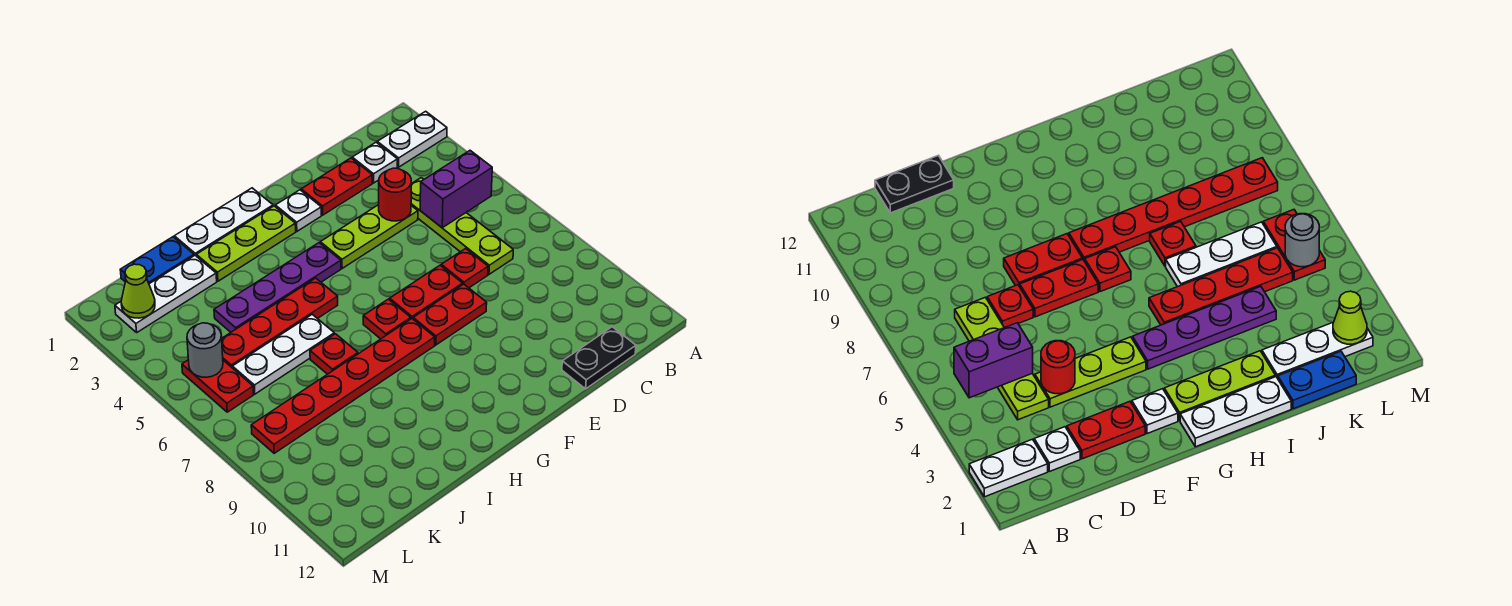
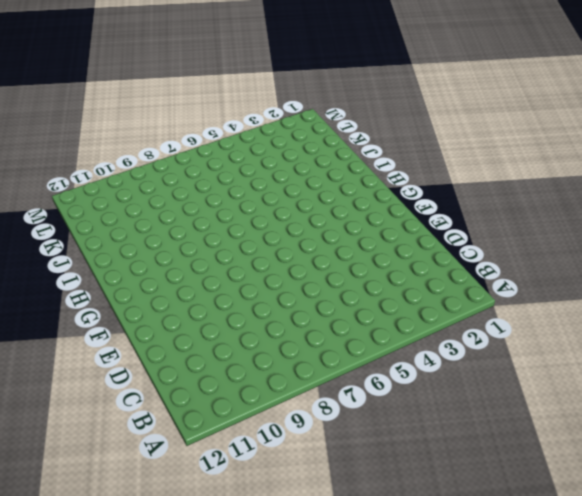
none -> white plate A2:B2 level 1
none -> white plate C2 level 1
none -> lime plate C4:C7 level 1

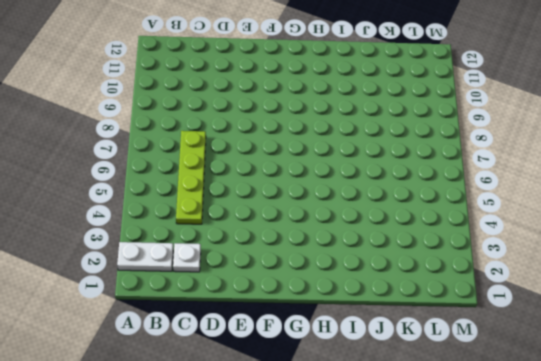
none -> black plate C12:D12 level 1
none -> red plate D2:E2 level 1
none -> lime plate D4:F4 level 1

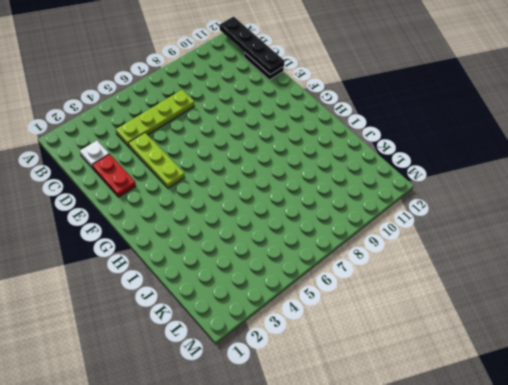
black plate A12:D12 level 2 -> none
none -> white plate A2:B2 level 1
none -> red plate D7 level 1
none -> red plate E7:F7 level 1

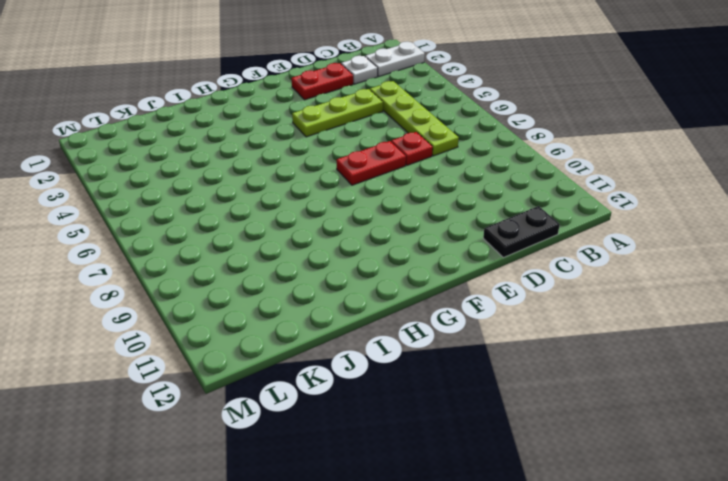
none -> red plate E8:F8 level 1
none -> white plate F2 level 1
none -> white plate G1:I1 level 1

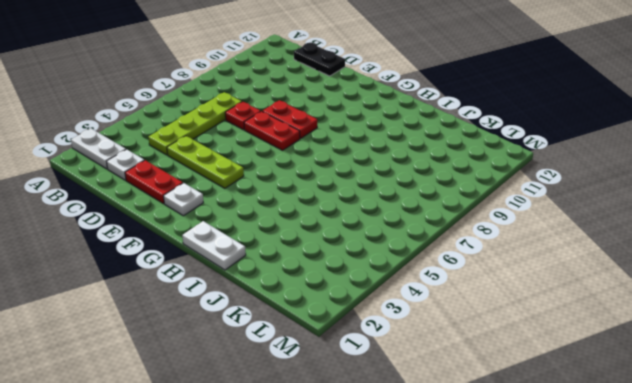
white plate H1:I1 level 1 -> white plate G1:I1 level 1
none -> lime plate G2:I2 level 1
none -> purple plate G4:J4 level 1
none -> red plate G7 level 1

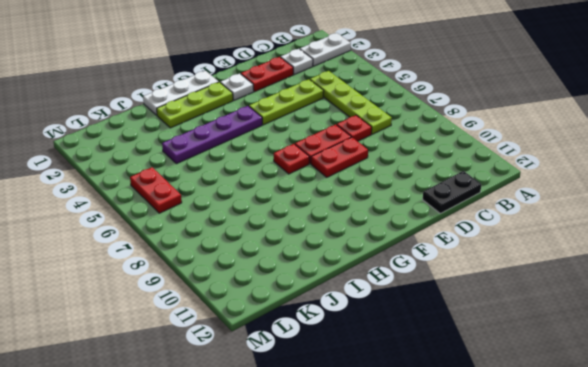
none -> red plate G8:L8 level 1
none -> red plate H5:K5 level 1
none -> white plate I6:K6 level 1

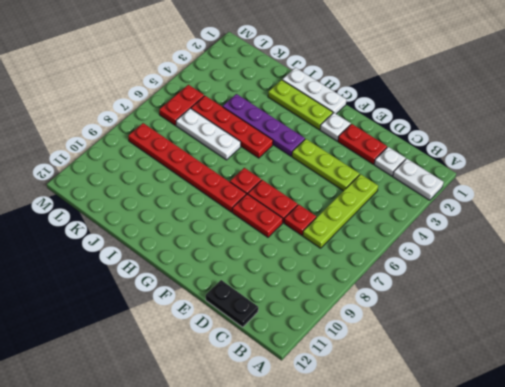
none -> red plate I7 level 1
none -> blue plate J1:K1 level 1
none -> white plate J2:L2 level 1

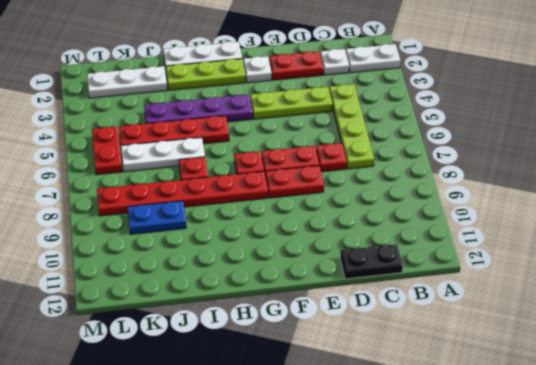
blue plate J9:K9 level 1 -> blue plate J1:K1 level 1
none -> purple brick B5:C5 level 2
none -> red round brick D4 level 2
none -> lime cone L2 level 2

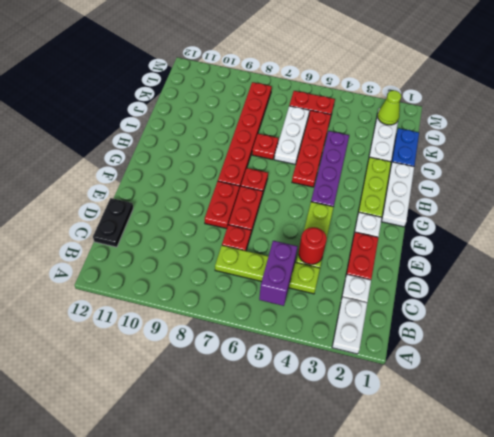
none -> grey round brick L5 level 2

